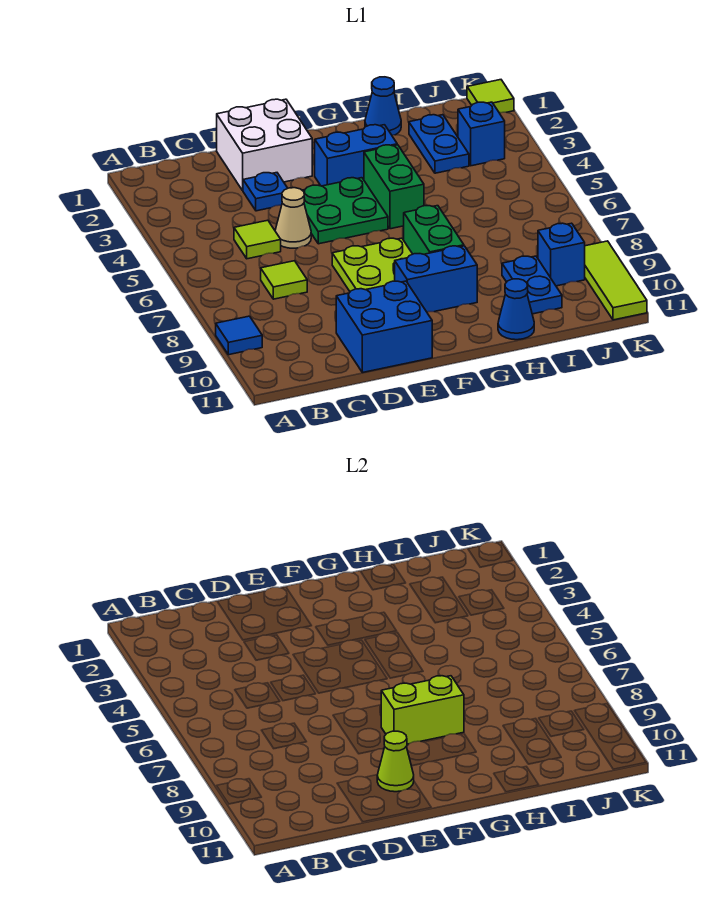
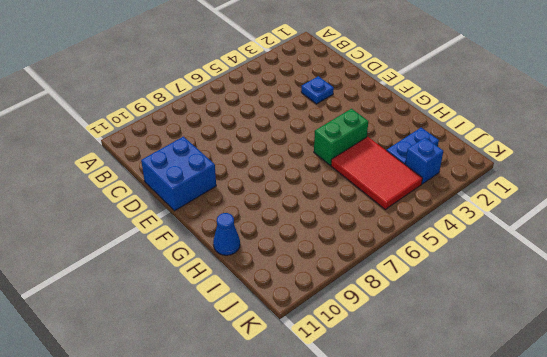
red tile H4:J5 level 1 -> none
none -> blue tile A9 level 1
none -> lime tile C5 level 1
none -> lime tile C7 level 1

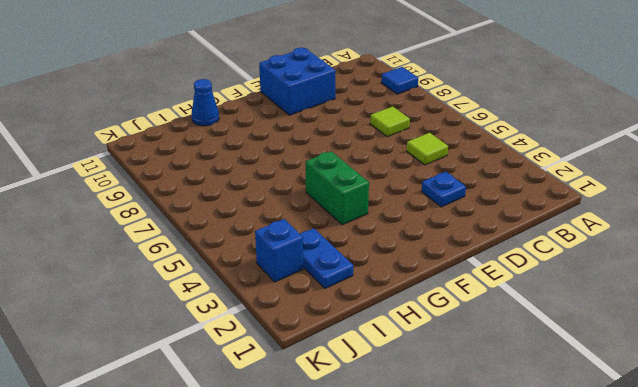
none -> white brick D1:E2 level 1
none -> tan cone D5 level 1
none -> green plate E4:F5 level 1

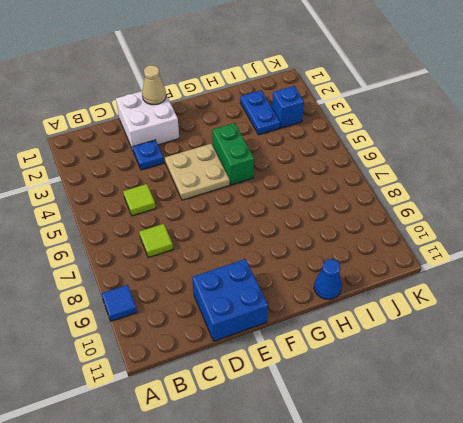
tan cone E1 level 2 -> tan cone D5 level 1
tan plate E4:F5 level 1 -> green plate E4:F5 level 1
none -> lime plate E7:F8 level 1
none -> blue brick F3:G3 level 1
none -> blue brick F9:G9 level 1

